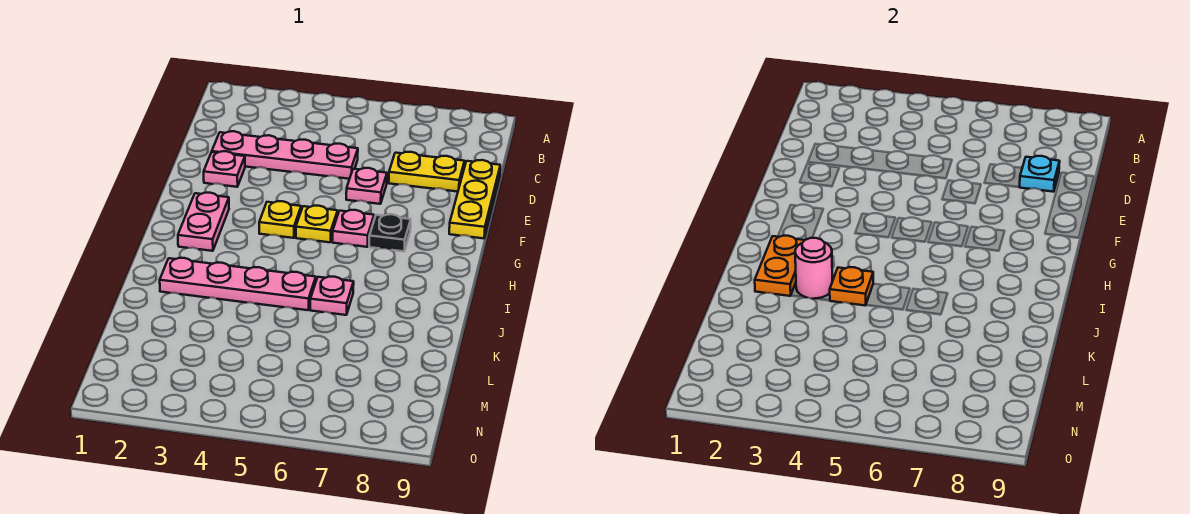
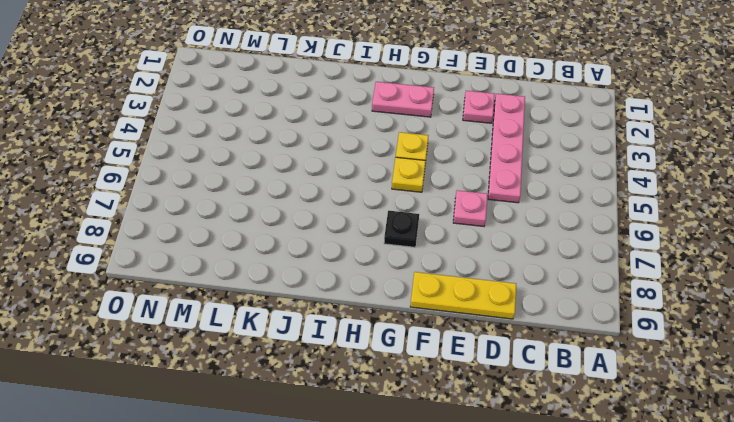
none -> yellow plate D7:D8 level 1
none -> pink plate G6 level 1
none -> pink plate J2:J5 level 1

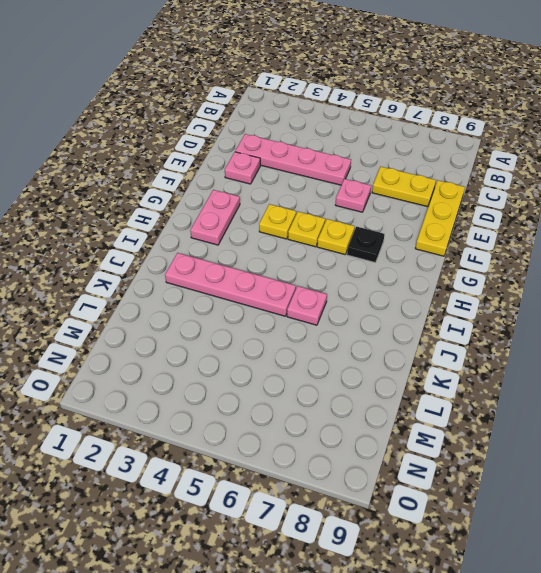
yellow plate G6 level 1 -> pink plate G6 level 1
none -> cyan plate D8 level 2
none -> orange plate I2:J2 level 2
none -> pink round brick J3 level 2

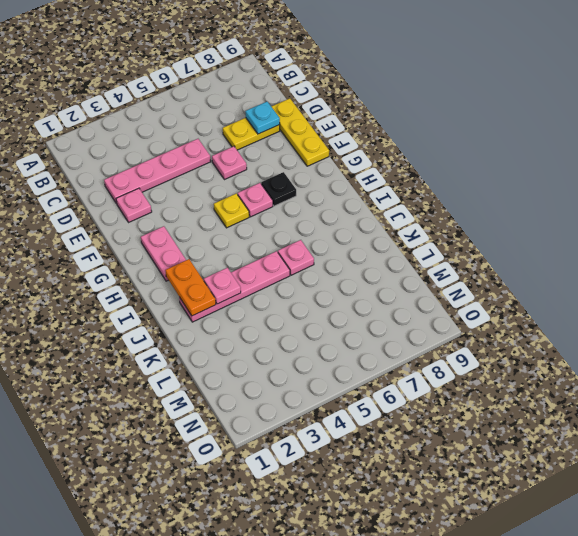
pink plate J3 level 2 -> pink round brick J3 level 2
none -> yellow plate G4 level 1
none -> orange plate J4 level 2

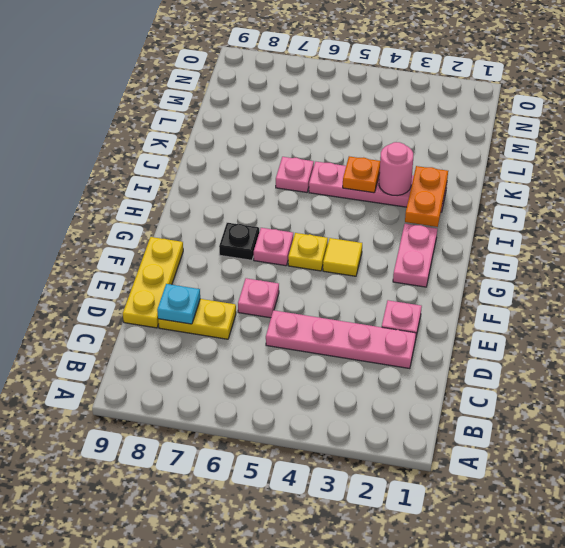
yellow tile G4 level 1 -> yellow plate G4 level 1

